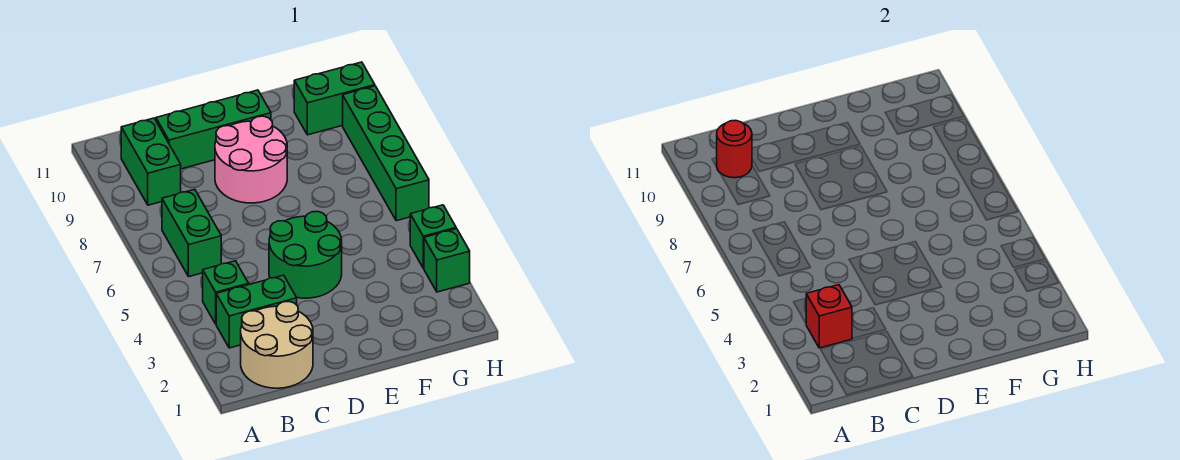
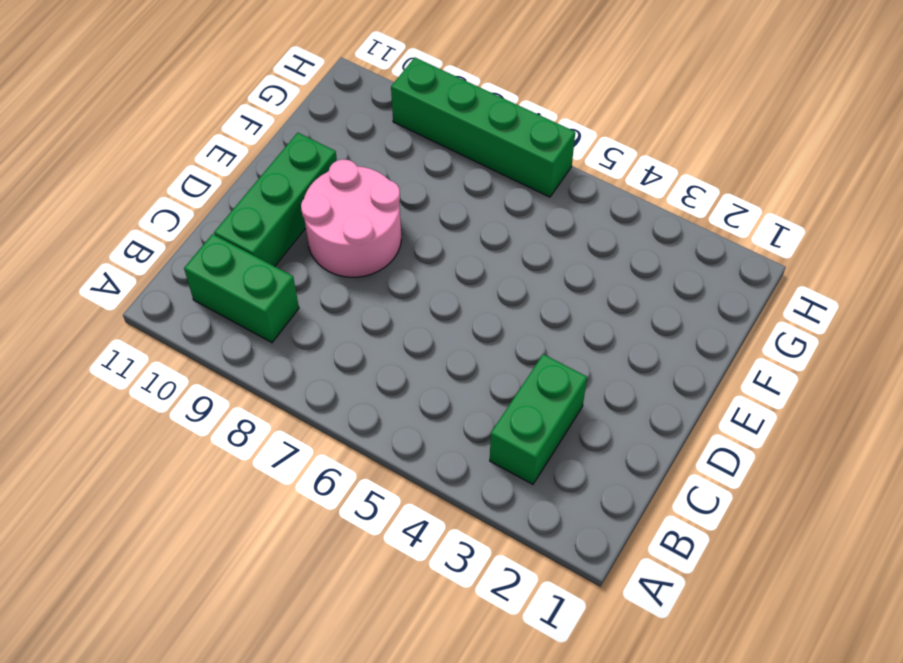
none -> tan round brick B1:C2 level 1
none -> green brick B4 level 1
none -> green brick B6:B7 level 1

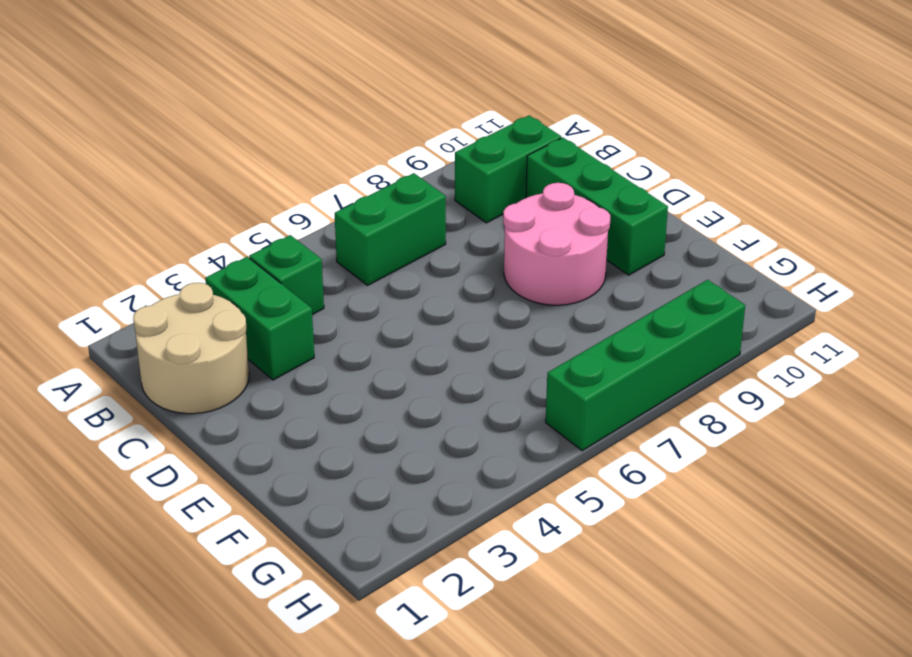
none -> green round brick D4:E5 level 1
none -> green brick G10:H10 level 1
none -> green brick H3 level 1

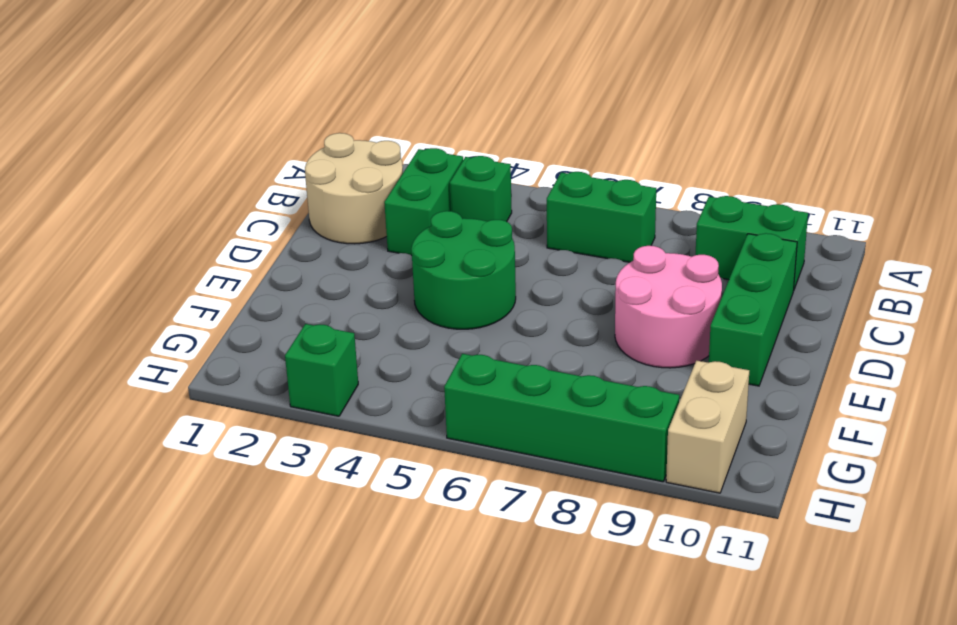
tan brick G10:H10 level 1 -> green brick G10:H10 level 1
none -> green brick H4 level 1
none -> red brick B3 level 2
none -> red round brick B10 level 2

